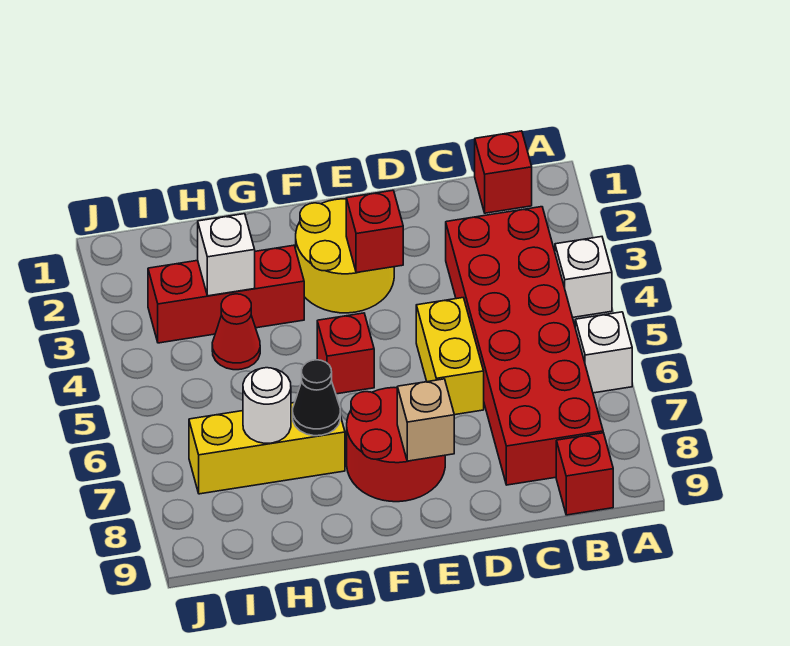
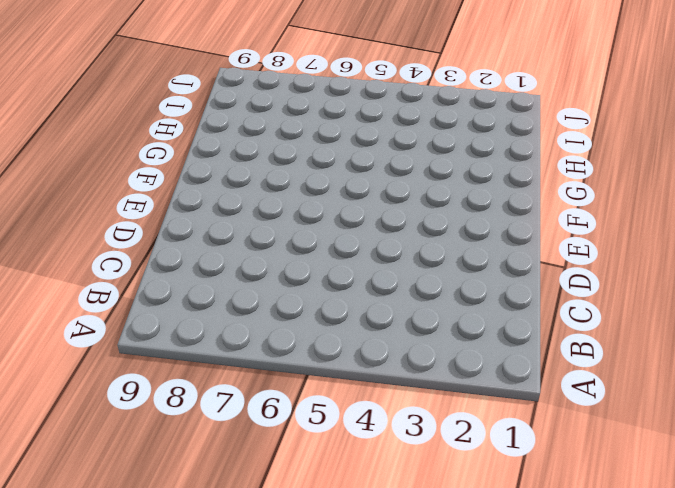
none -> white brick A4 level 1
none -> white brick A6 level 1
none -> red brick B1 level 1

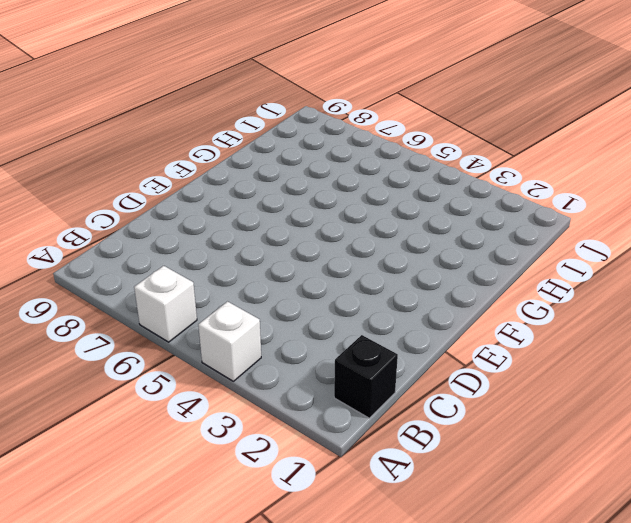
black brick B1 level 1 -> red brick B1 level 1
none -> red brick B3:C8 level 1
none -> red brick B9 level 1
none -> yellow brick D5:D6 level 1

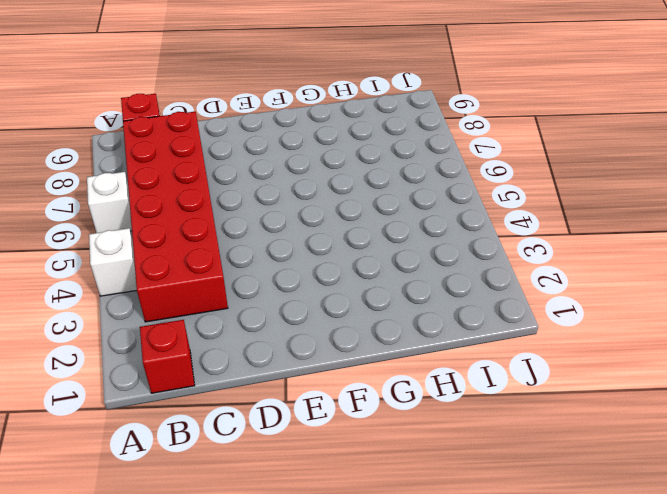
none -> yellow brick D5:D6 level 1
none -> yellow round brick E2:F3 level 1
none -> red round brick E7:F8 level 1

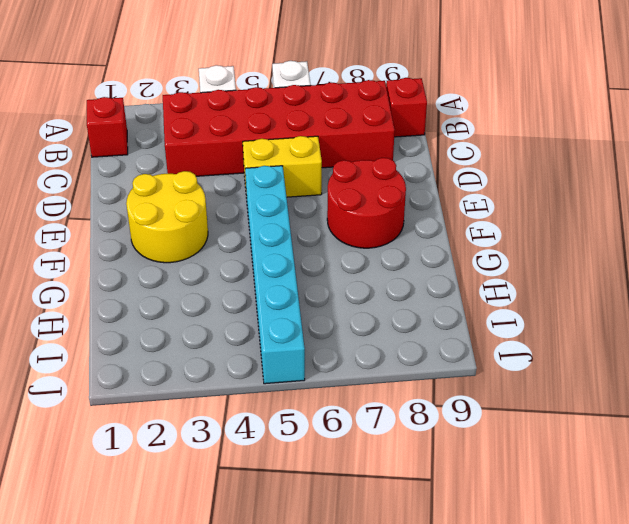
cyan brick E5:J5 level 1 -> red brick F5 level 1
none -> red brick G3:I3 level 1
none -> yellow brick G7:I7 level 1
none -> red cone H4 level 1

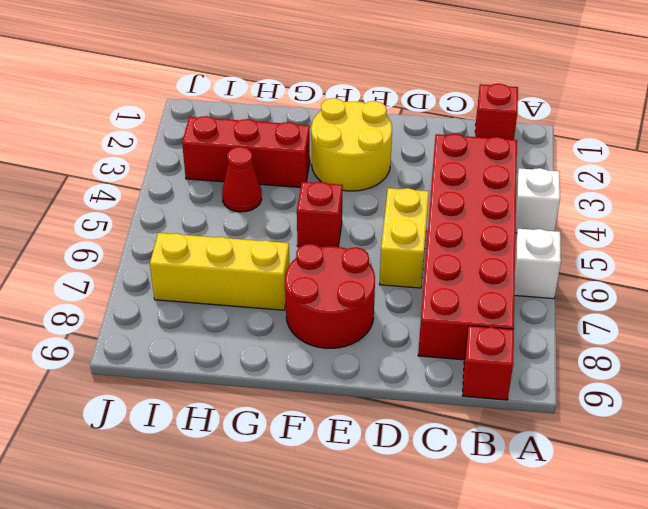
none -> red brick E3 level 2
none -> tan brick E8 level 2
none -> black cone G7 level 2

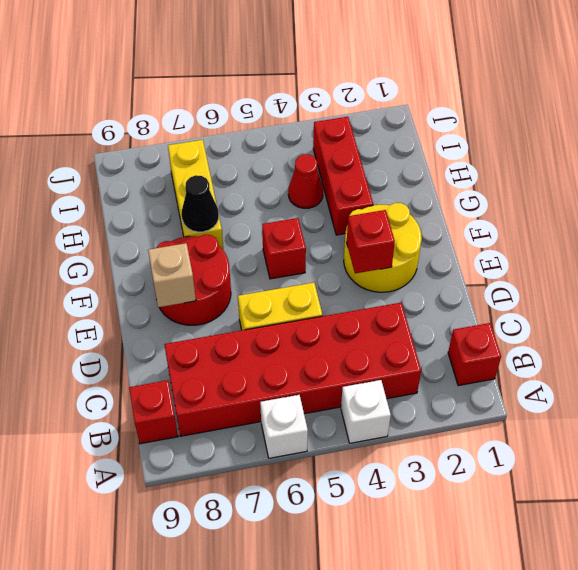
none -> white brick H3 level 2
none -> white round brick H7 level 2

